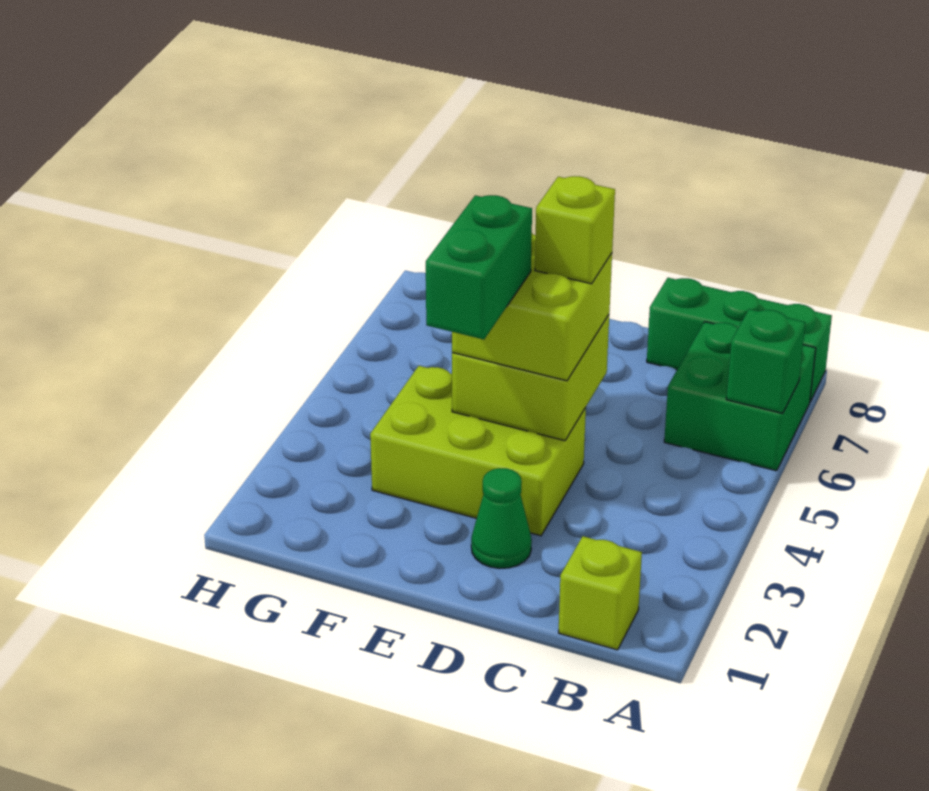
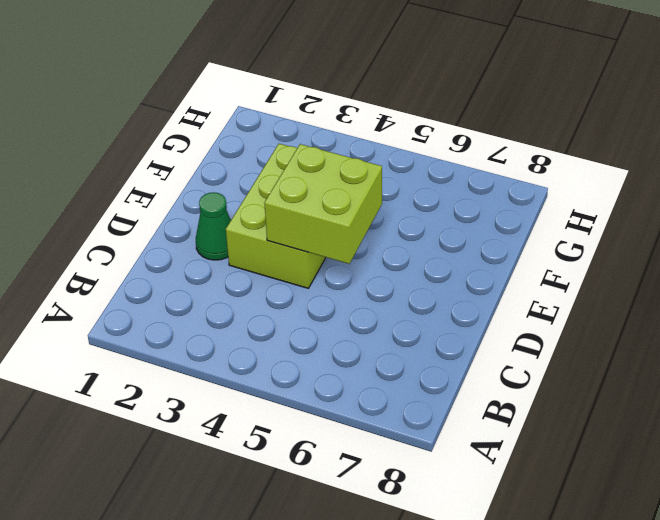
none -> green brick A6:B7 level 1
none -> green brick A8:C8 level 1

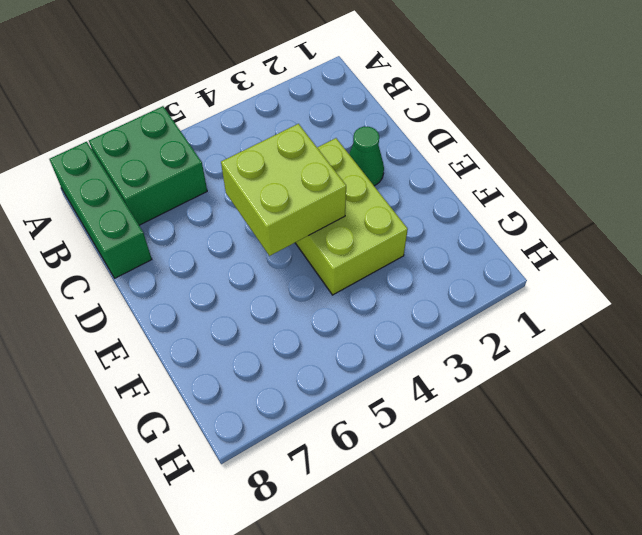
none -> lime brick B1 level 1
none -> green brick A6 level 2

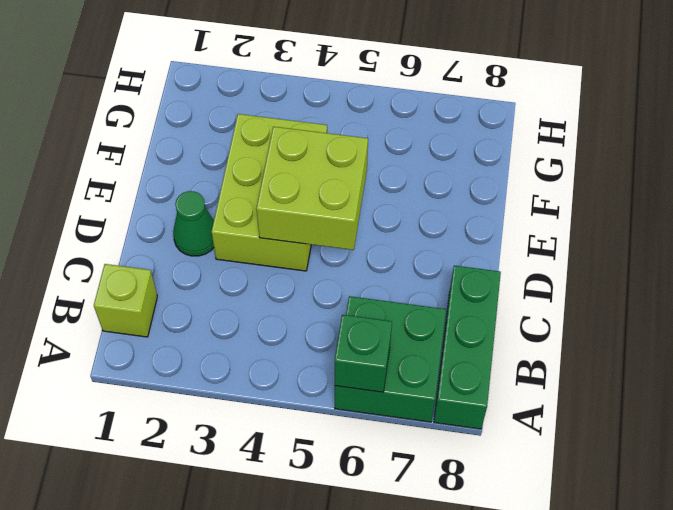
none -> lime brick D4:E5 level 3
none -> lime brick D5 level 4

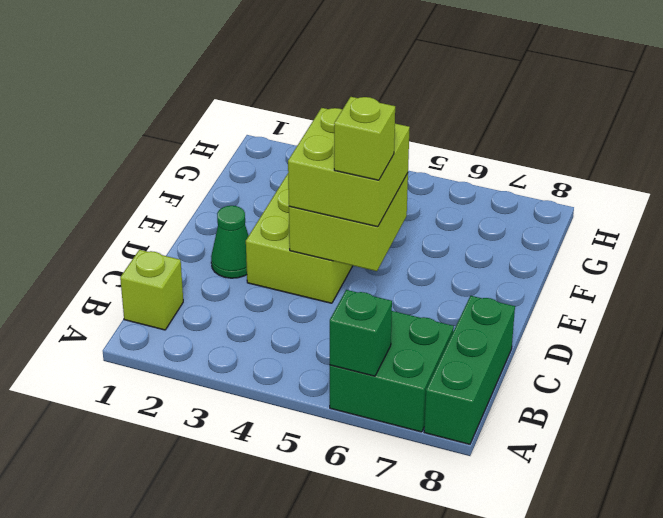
none -> green brick E3:E4 level 4

